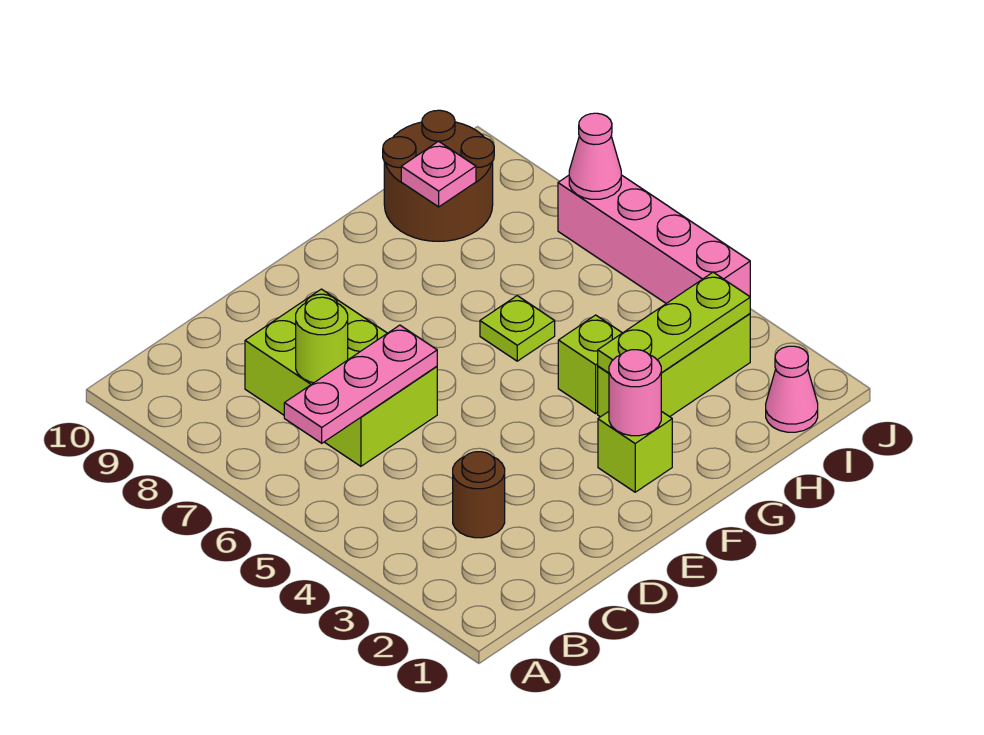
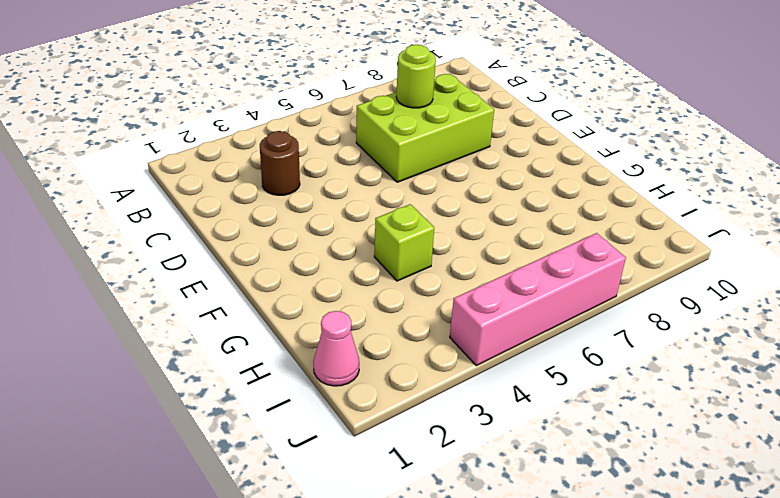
none -> lime brick F2 level 1
none -> lime brick G3:I3 level 1
none -> lime plate G6 level 1

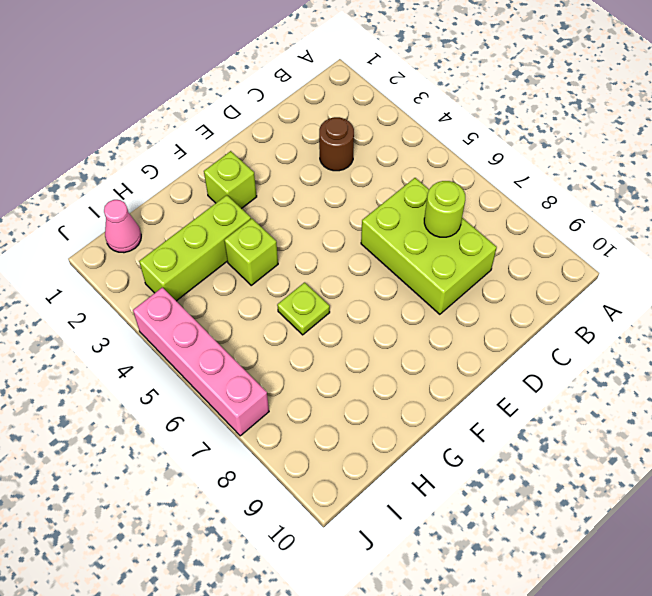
none -> brown round brick H9:I10 level 1
none -> pink plate B6:D6 level 2
none -> pink round brick F2 level 2

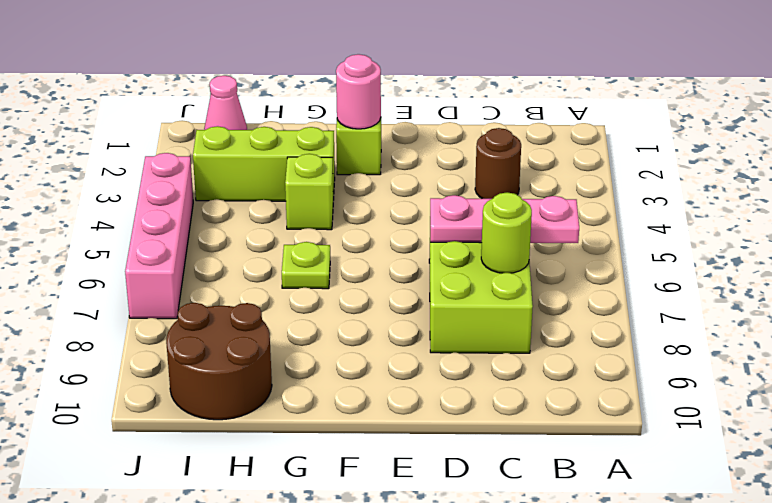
none -> lime plate G3:I3 level 2
none -> pink plate H9 level 2
none -> pink cone J7 level 2

